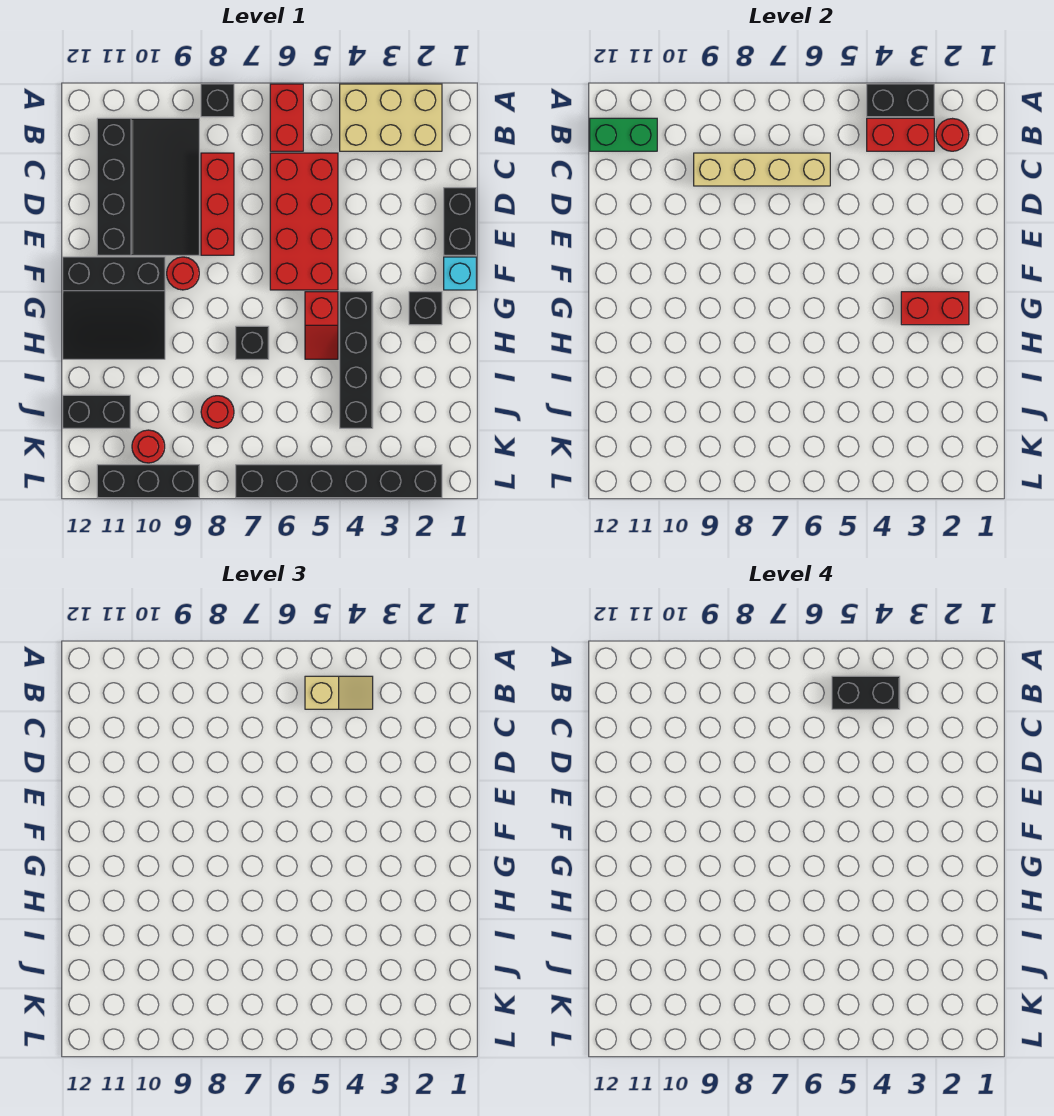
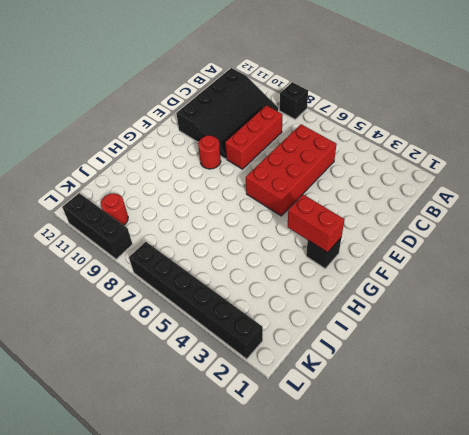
none -> tan brick A2:B4 level 1
none -> red brick A6:B6 level 1
none -> black brick D1:E1 level 1

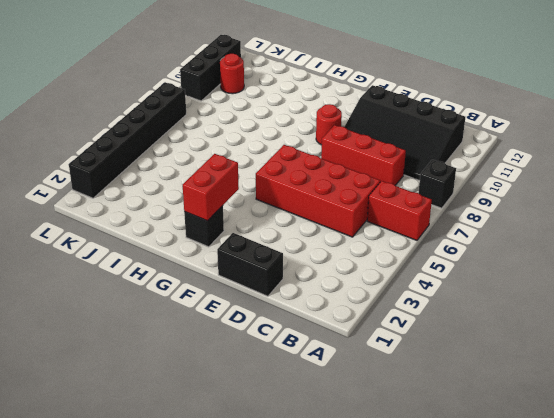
none -> tan brick A2:B4 level 1
none -> cyan brick F1 level 1
none -> black slope F10:H12 level 1 top F

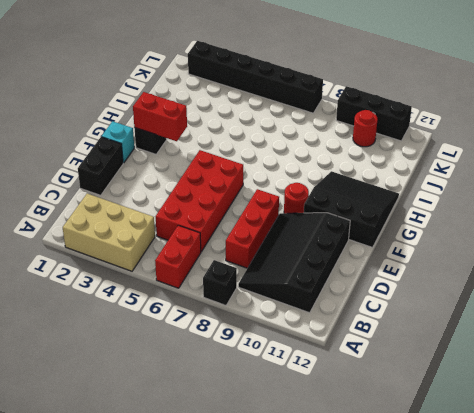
none -> black brick G4:J4 level 1
none -> red slope G5:H5 level 1 top G
none -> black brick H7 level 1

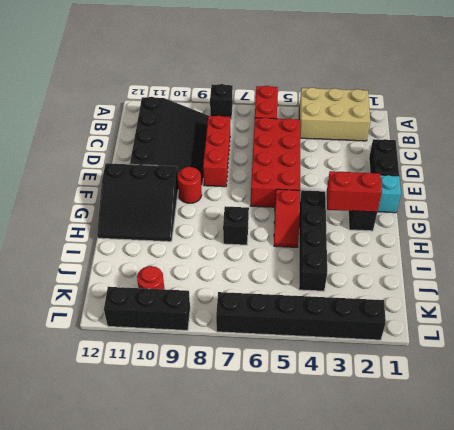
none -> red round brick J8 level 1
none -> black brick J11:J12 level 1
none -> black brick A3:A4 level 2

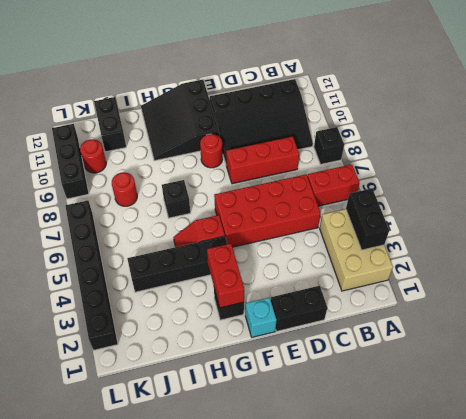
none -> red round brick B2 level 2
none -> red brick B3:B4 level 2
none -> green brick B11:B12 level 2

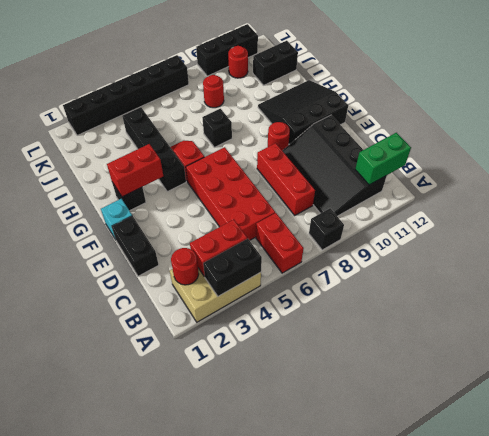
none -> tan brick C6:C9 level 2
none -> tan slope B4:B5 level 3 top 5
none -> black brick B4:B5 level 4

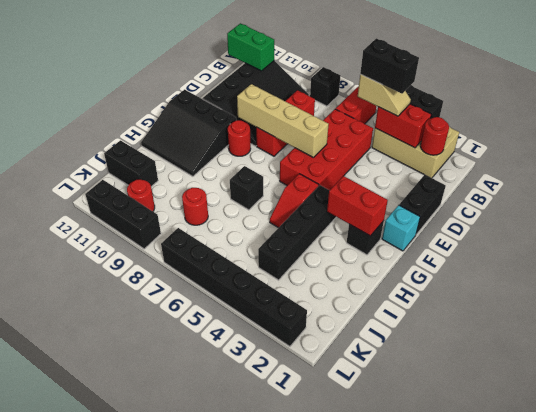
tan brick E6:E9 level 2 -> tan brick C6:C9 level 2

